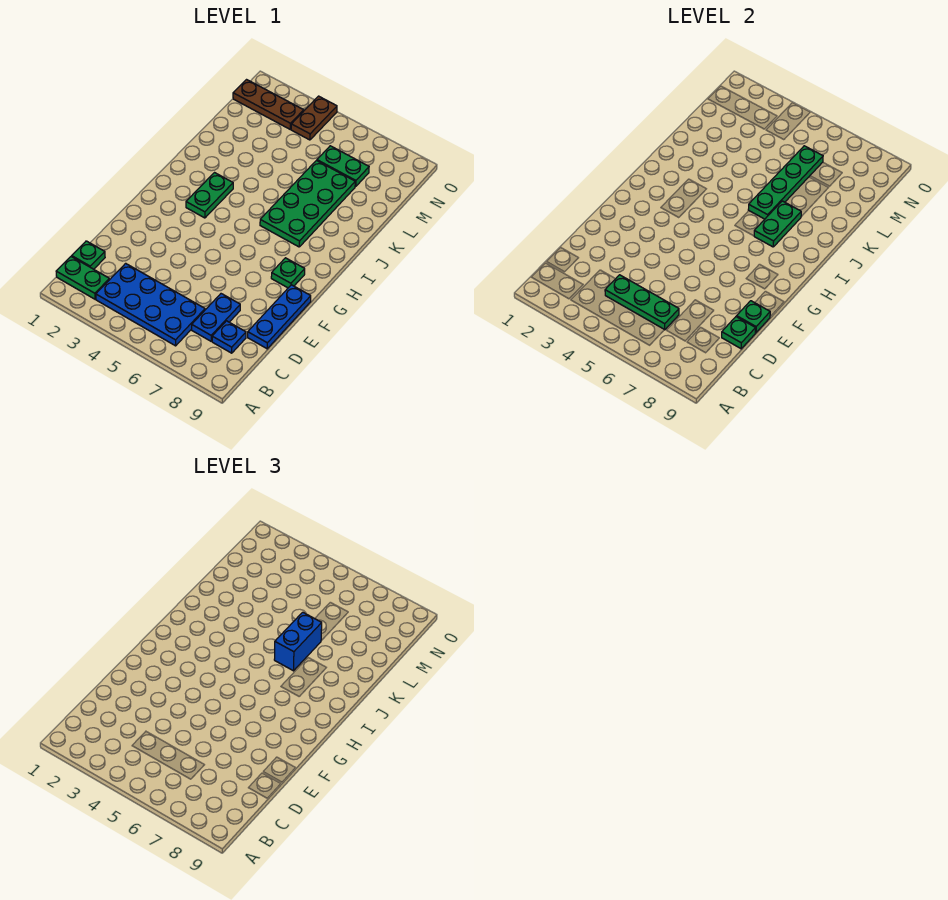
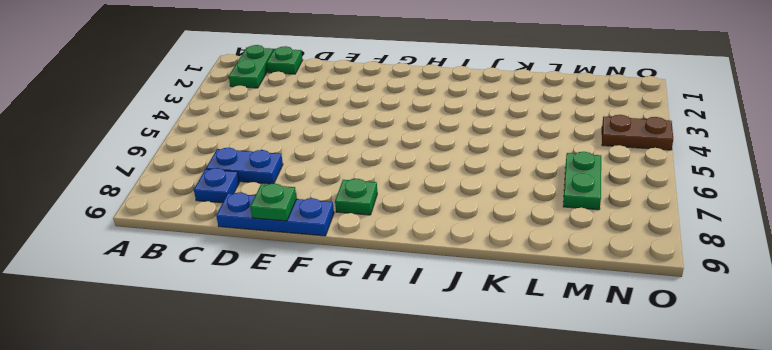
none -> blue plate B3:C6 level 1
none -> green plate H3:I3 level 1
none -> green plate I6:L7 level 1

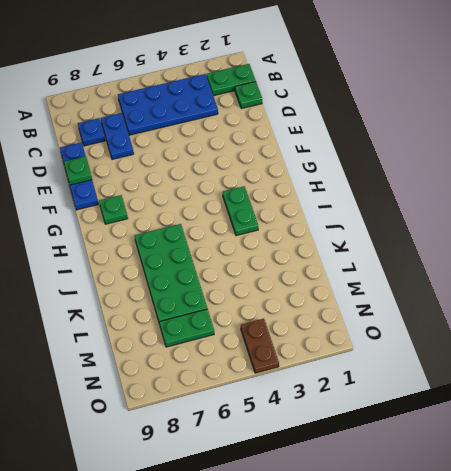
none -> brown plate N1:N3 level 1
none -> green plate C4:C6 level 2
none -> green plate D9 level 2

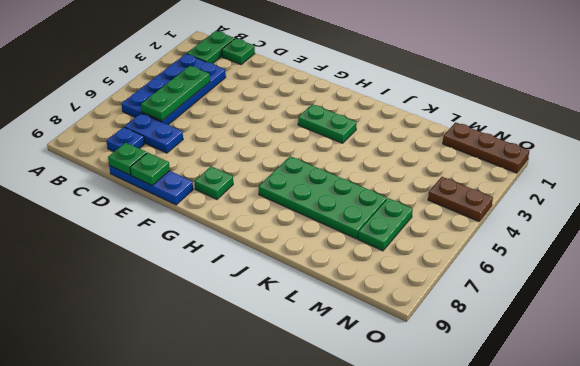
brown plate M1:O1 level 1 -> brown plate N1:N3 level 1
none -> green plate I7:J7 level 2
none -> green plate J6:M6 level 2
none -> blue brick J6:K6 level 3

